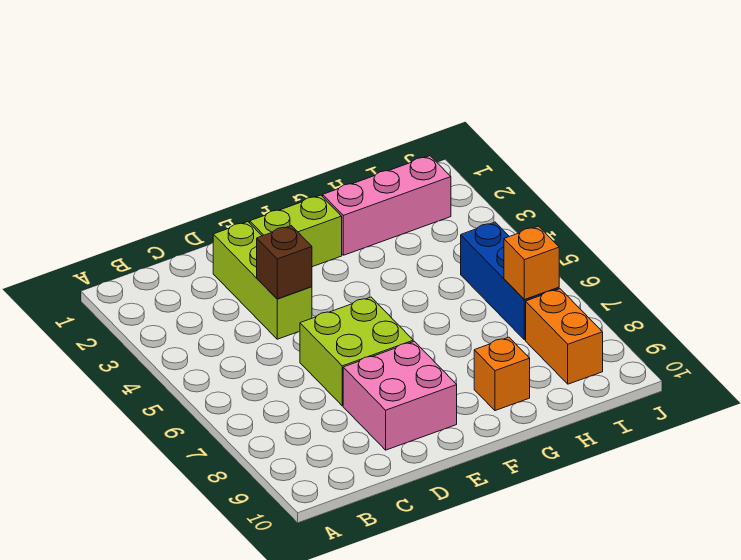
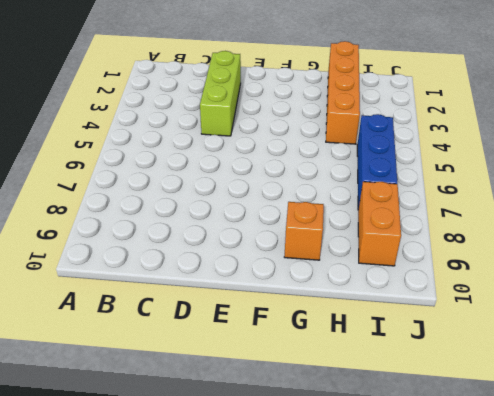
orange brick H1:H4 level 1 -> pink brick G2:I2 level 1
none -> lime brick D6:E7 level 1
none -> pink brick D8:E9 level 1

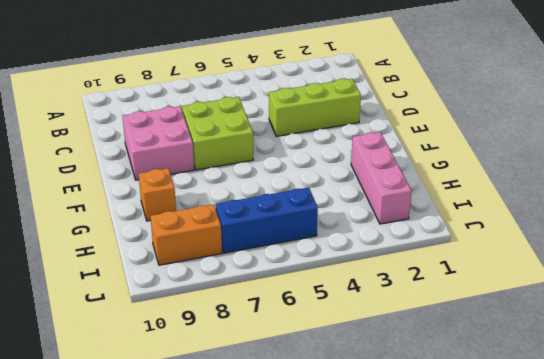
none -> lime brick E2:F2 level 1
none -> brown brick D4 level 2

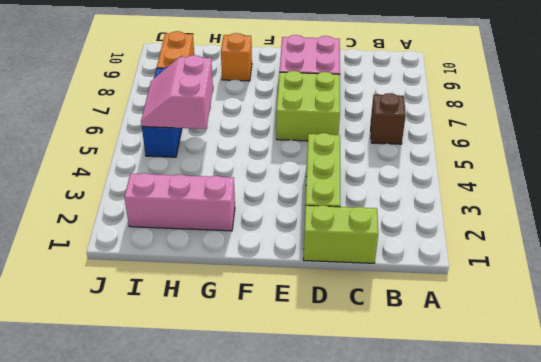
brown brick B6 level 1 -> brown brick D4 level 2
lime brick C1:D1 level 1 -> lime brick E2:F2 level 1
pink slope H5:I6 level 2 top H -> none
none -> orange brick I7 level 2

